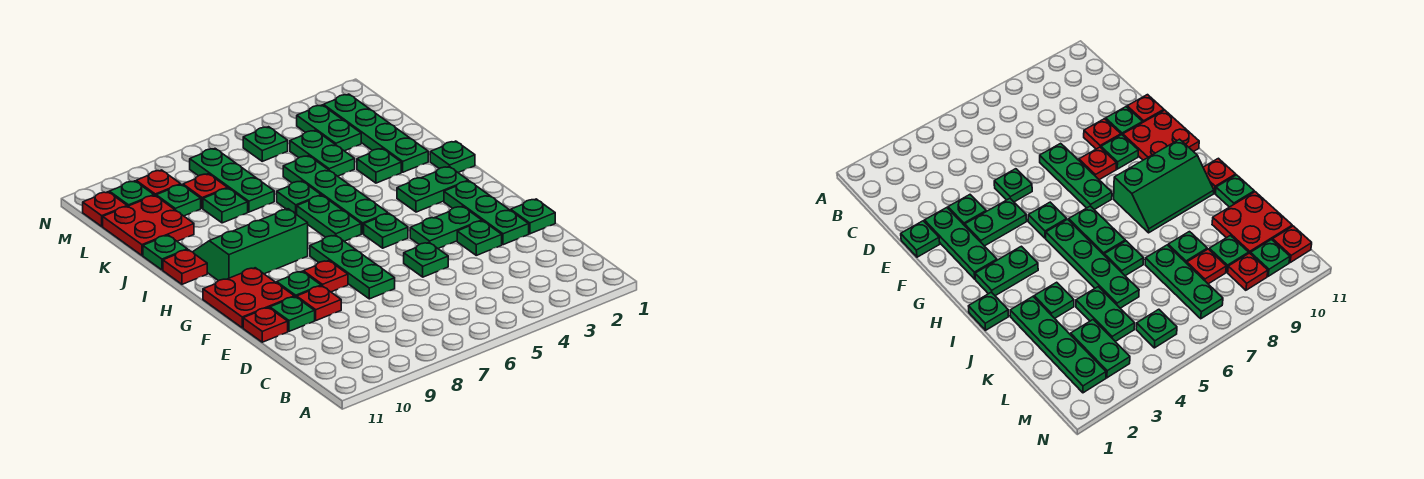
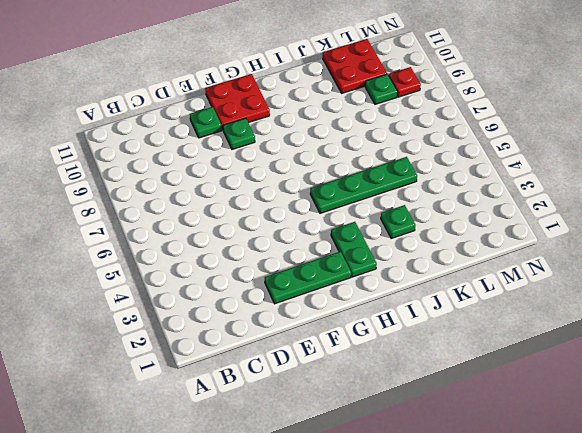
none -> green plate E1 level 1
none -> green plate E3 level 1
none -> green plate E5 level 1
none -> green plate E7:G7 level 1

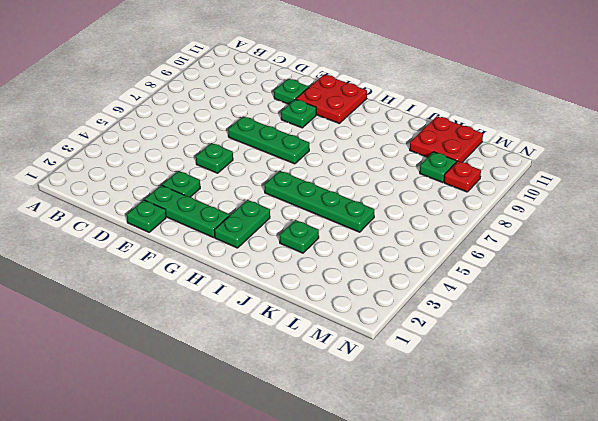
none -> red plate E9 level 1
none -> red plate E11 level 1
none -> green plate F3:F4 level 1
none -> red plate F8 level 1

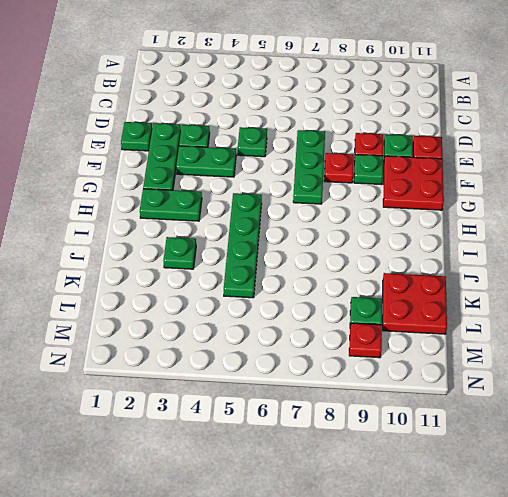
none -> green plate G5 level 1
none -> green plate H6:I6 level 1
none -> green slope H8:I10 level 1 top H
none -> green plate I1 level 1

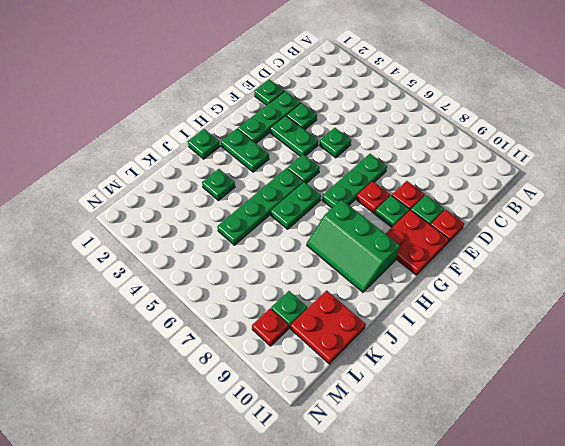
none -> red plate I11 level 1
none -> green plate J2:M2 level 1
none -> green plate J6 level 1
none -> green plate J11 level 1

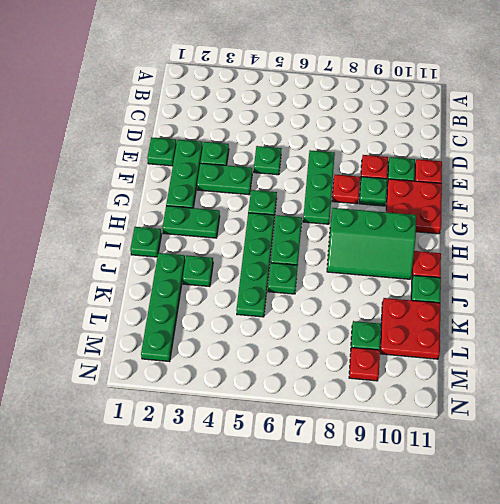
none -> green plate K4:L4 level 1
none -> green plate K7:M7 level 1
none -> green plate K8 level 1
none -> green plate L3:M3 level 1

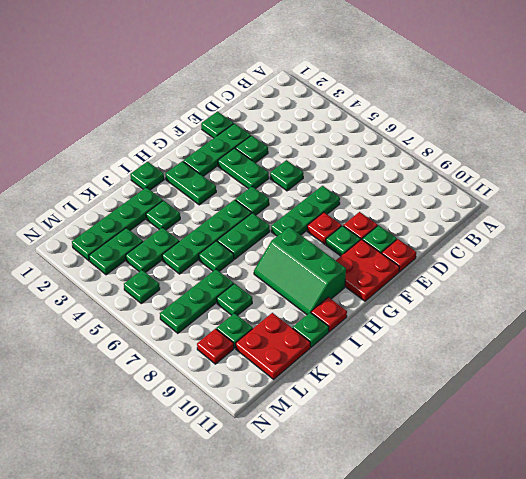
none -> red plate L8 level 1
none -> green plate M10 level 1
none -> red plate M11 level 1

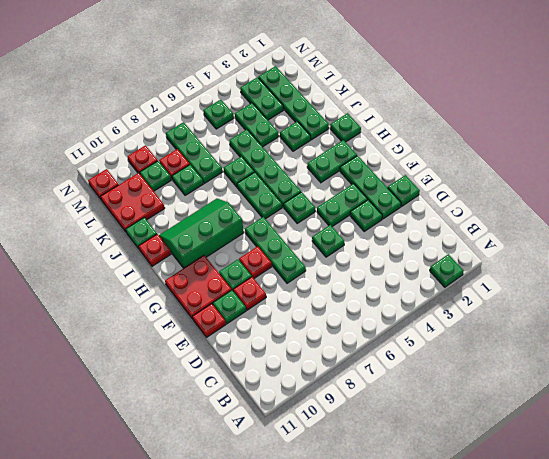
green plate A2 level 1 -> green plate M10 level 1

